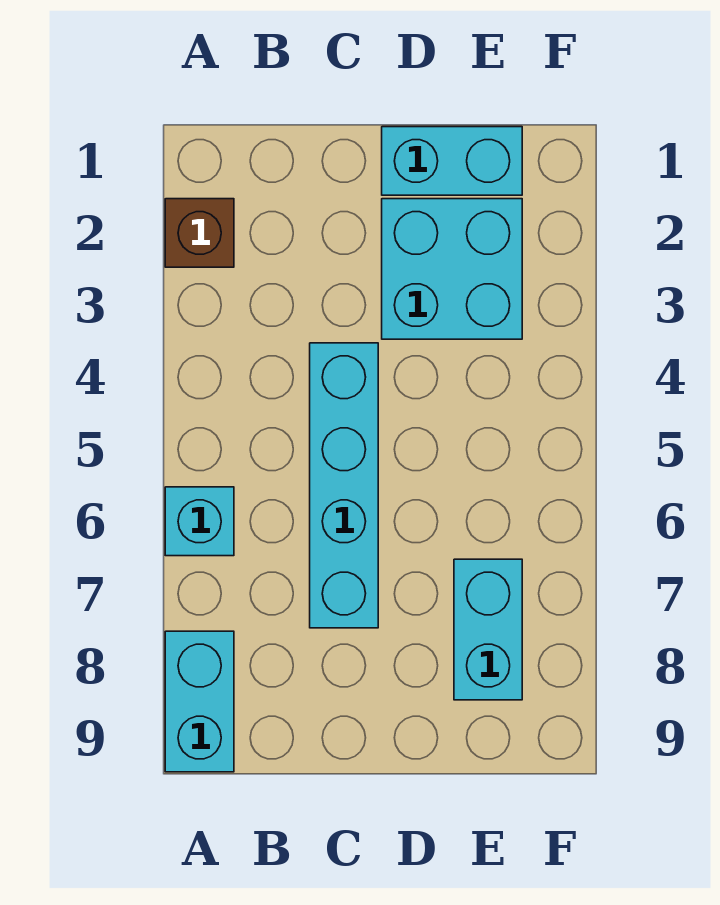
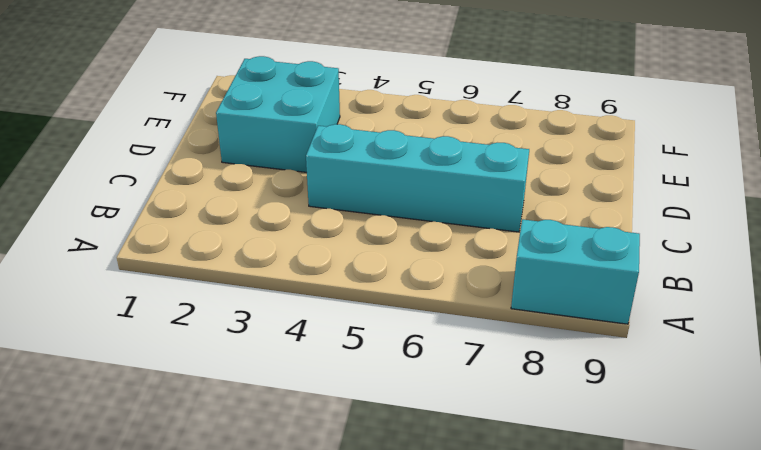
none -> brown brick A2 level 1
none -> cyan brick A6 level 1

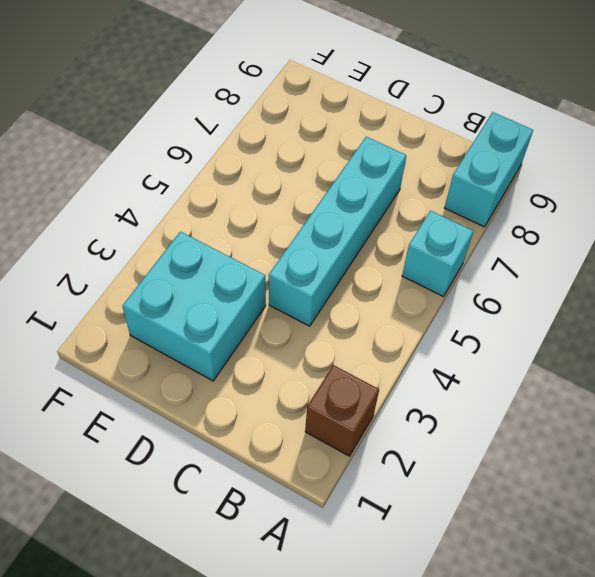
none -> cyan brick D1:E1 level 1
none -> cyan brick E7:E8 level 1

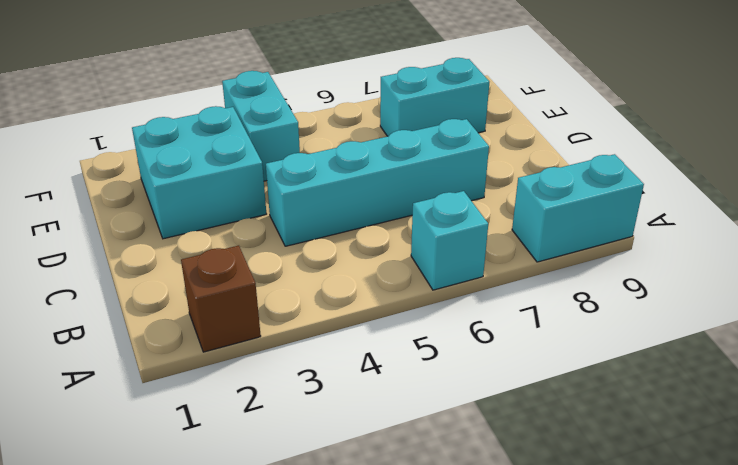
cyan brick E4:F4 level 1 -> cyan brick D1:E1 level 1

